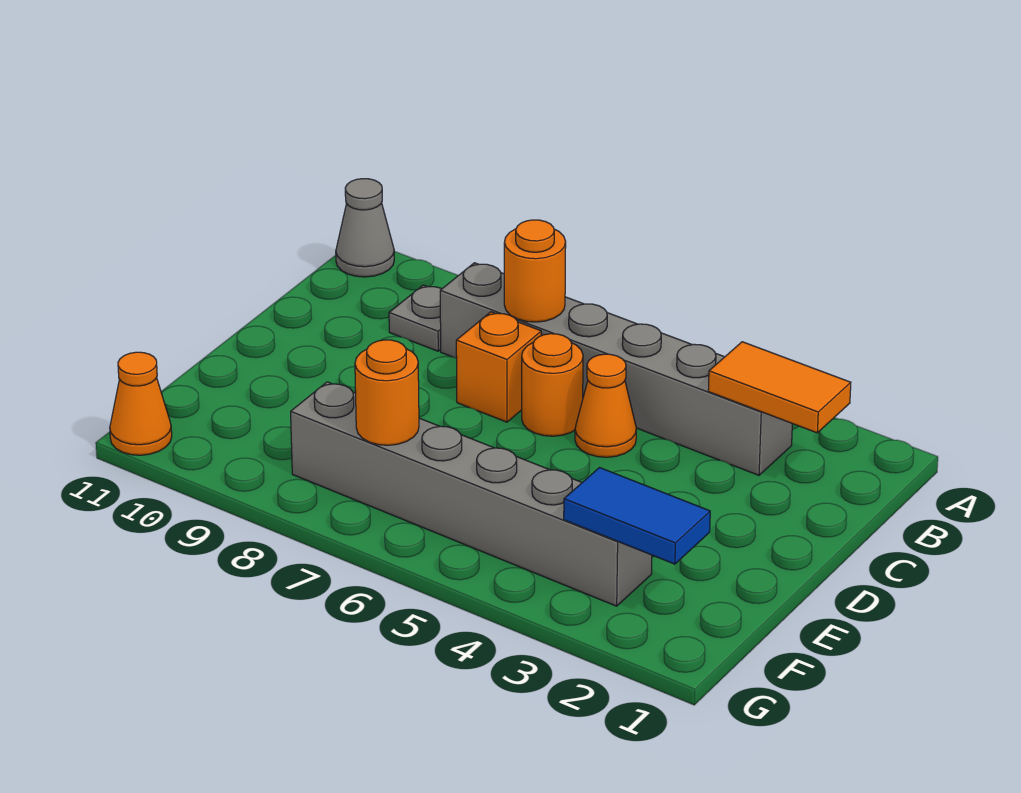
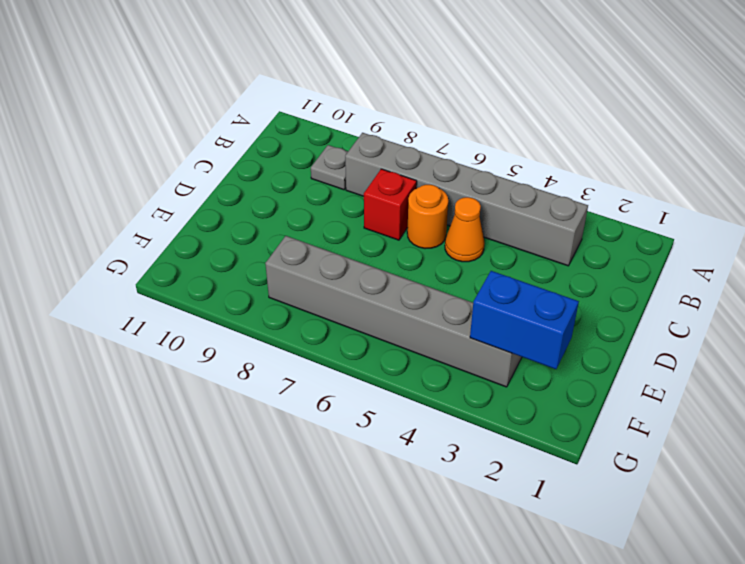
red brick C7 level 1 -> orange brick C7 level 1
blue brick F2:F3 level 2 -> blue tile F2:F3 level 2
none -> grey cone A11 level 1
none -> orange cone G11 level 1
none -> orange tile B2:B3 level 2

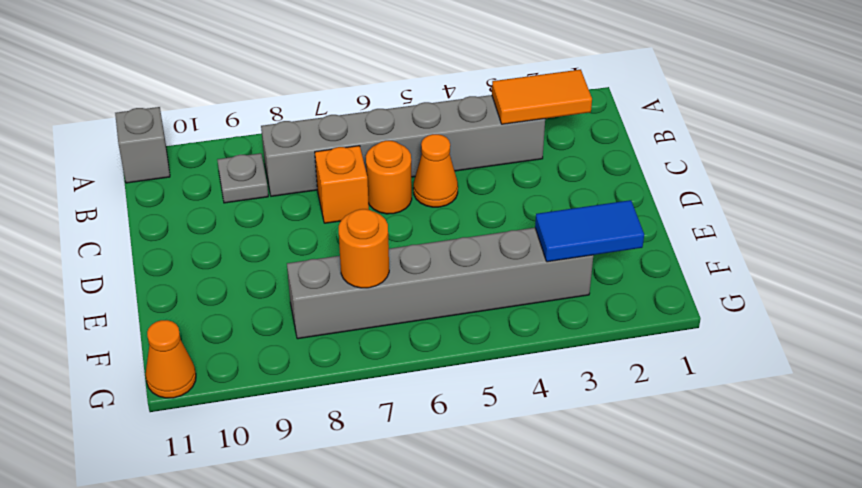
grey brick A11 level 1 -> grey cone A11 level 1
none -> orange round brick B7 level 2

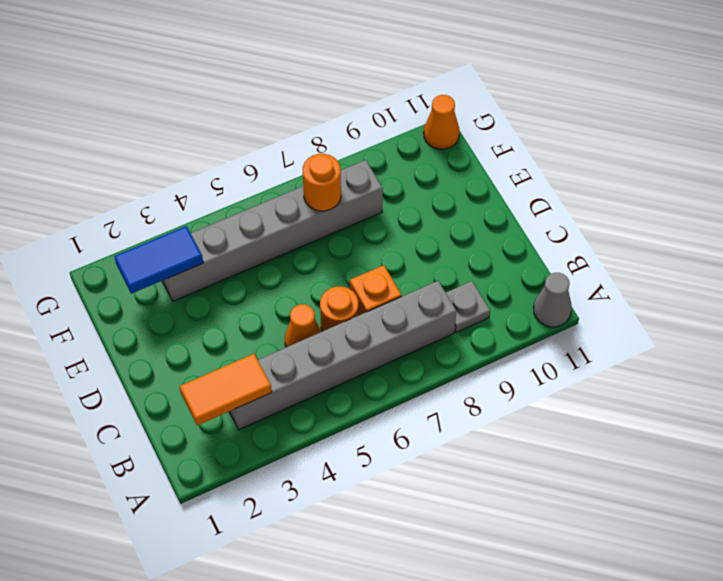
none -> orange round brick B7 level 2

